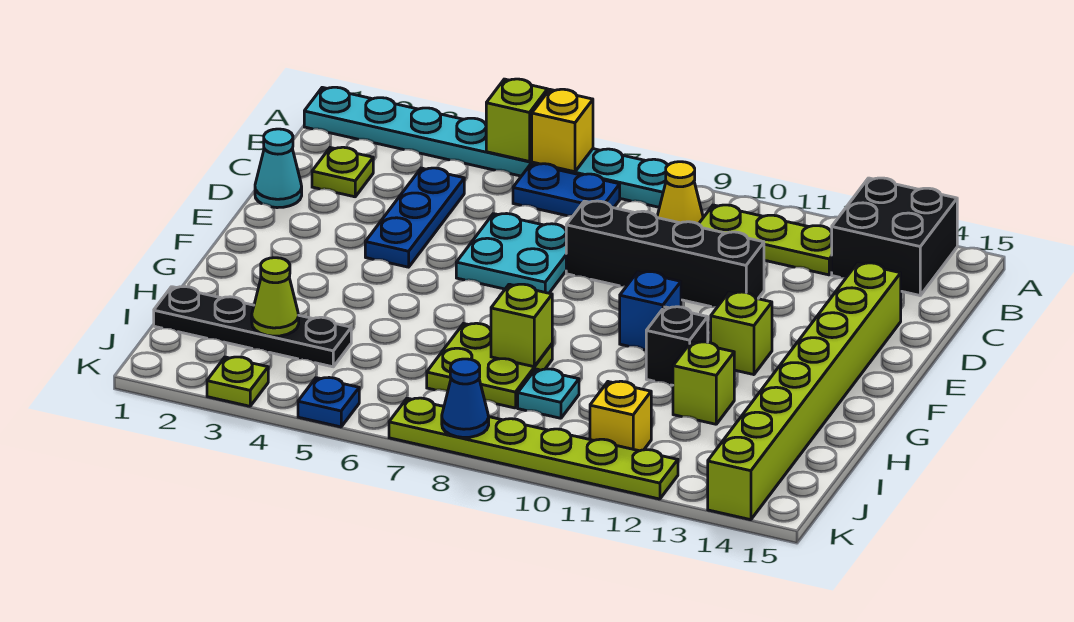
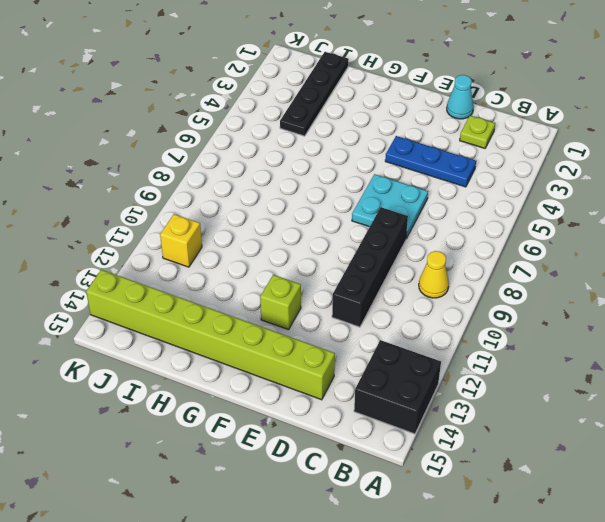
none -> cyan plate A1:A8 level 1
none -> blue plate B6:B7 level 1
none -> lime plate B10:B12 level 1

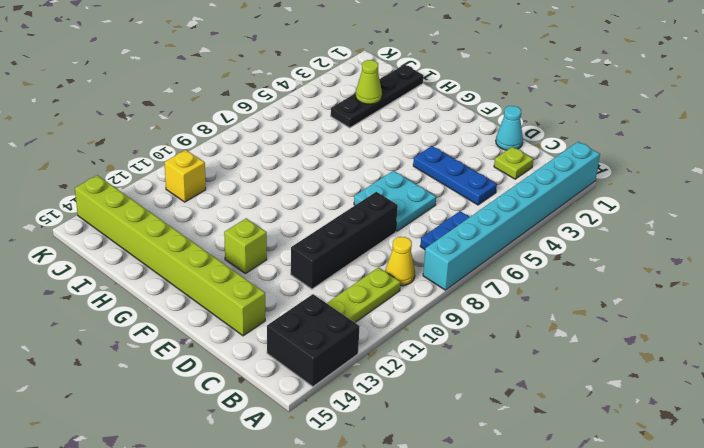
cyan brick A1:A8 level 1 -> cyan plate A1:A8 level 1
none -> blue brick F10 level 1
none -> black brick G11 level 1
none -> lime plate H7:I8 level 1

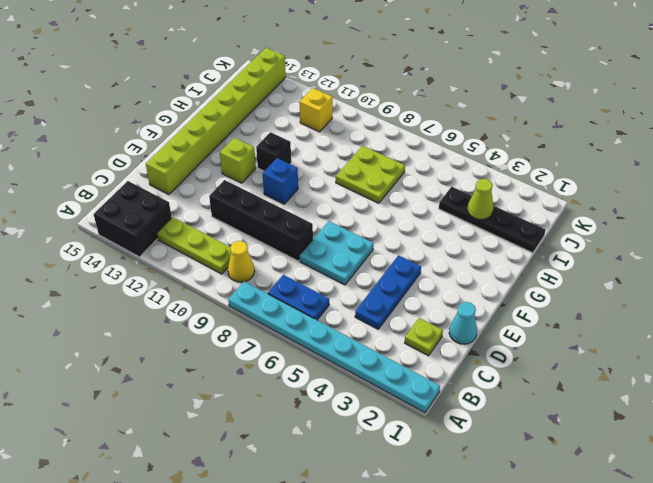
none -> lime brick H12 level 1
none -> cyan plate I9 level 1
none -> lime plate K3 level 1

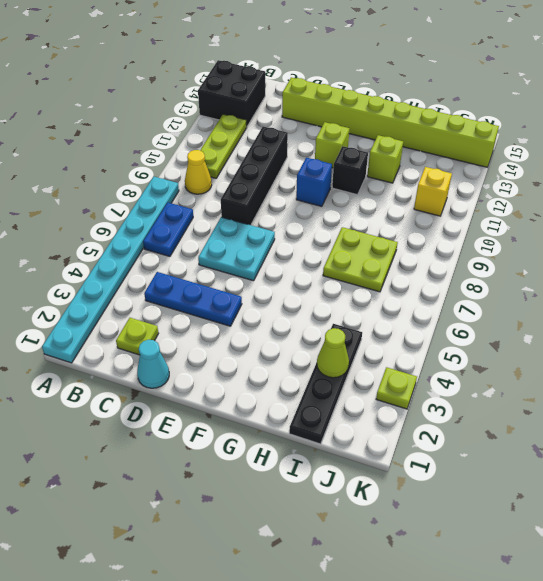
none -> cyan plate I9 level 1
none -> blue plate K5 level 1
none -> lime plate K7:K12 level 1

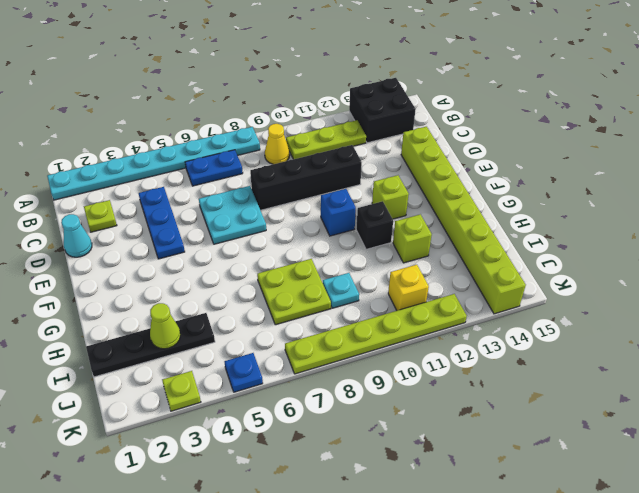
none -> lime brick A5 level 2
none -> yellow brick A6 level 2
none -> lime brick H8 level 2

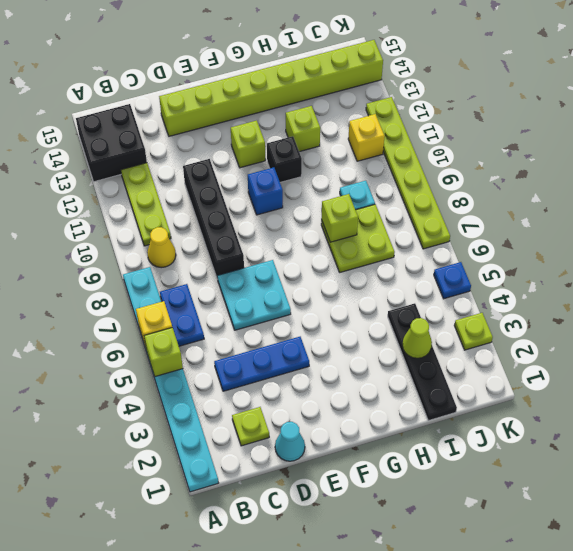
none -> blue cone K8 level 2

